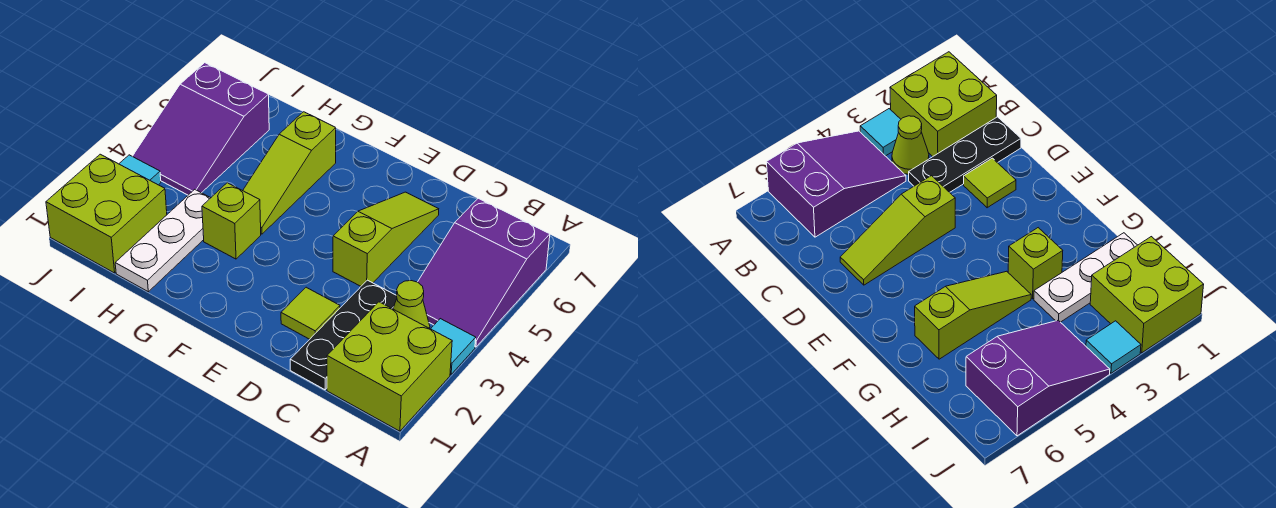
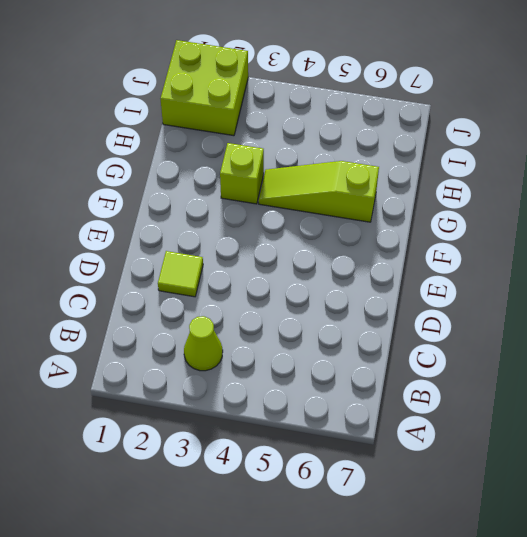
none -> lime brick A1:B2 level 1
none -> cyan tile A3 level 1
none -> purple slope A4:B6 level 1 top 6

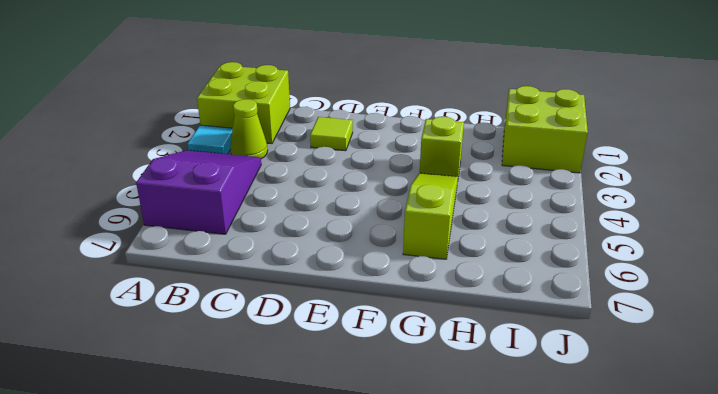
none -> black plate C1:C3 level 1
none -> lime slope D4:D6 level 1 top 4
none -> white plate H1:H3 level 1

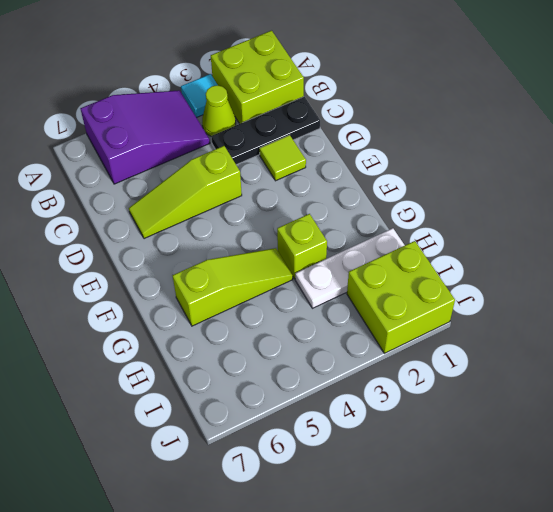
none -> purple slope I4:J6 level 1 top 6
none -> cyan tile J3 level 1

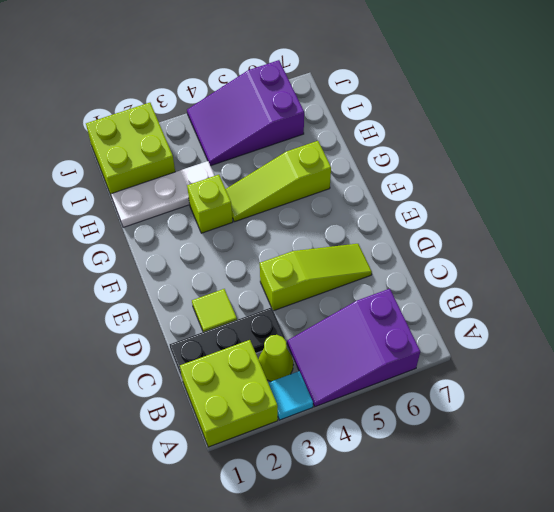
none -> cyan tile J3 level 1

